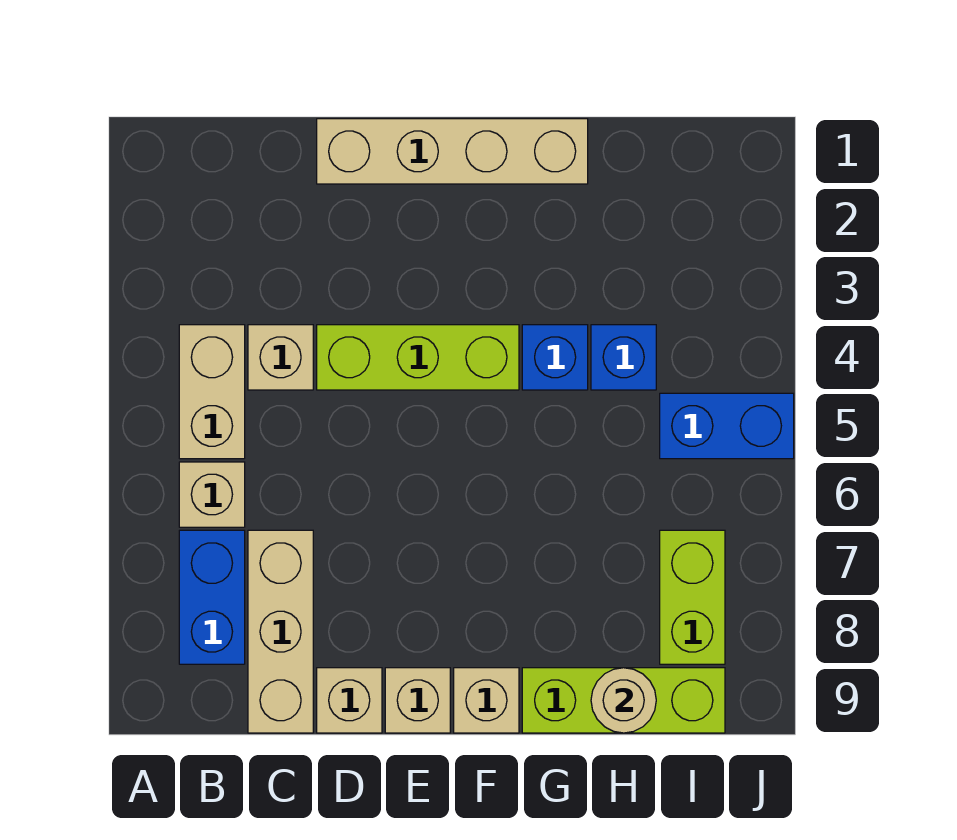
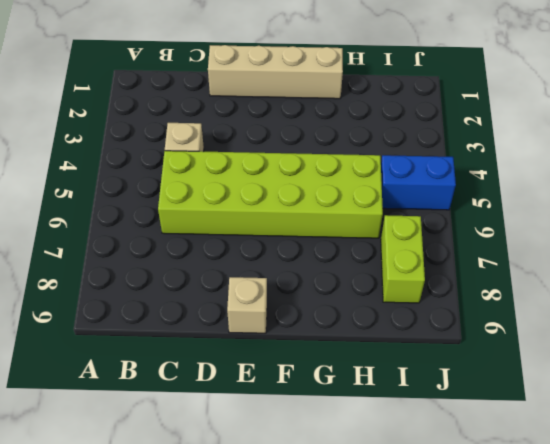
lime brick C5:H6 level 1 -> none
none -> tan brick B4:B5 level 1
none -> tan brick B6 level 1
none -> blue brick B7:B8 level 1

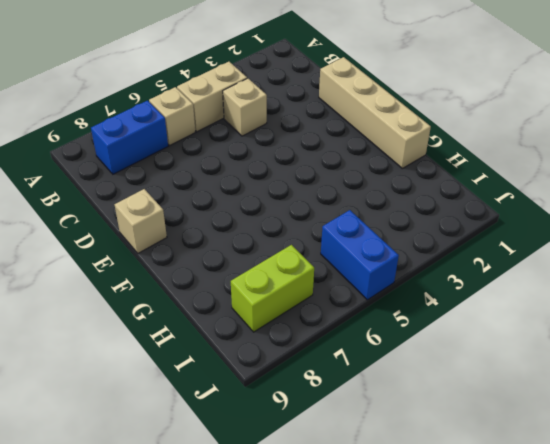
none -> tan brick C7:C9 level 1
none -> lime brick D4:F4 level 1
none -> tan brick D9 level 1

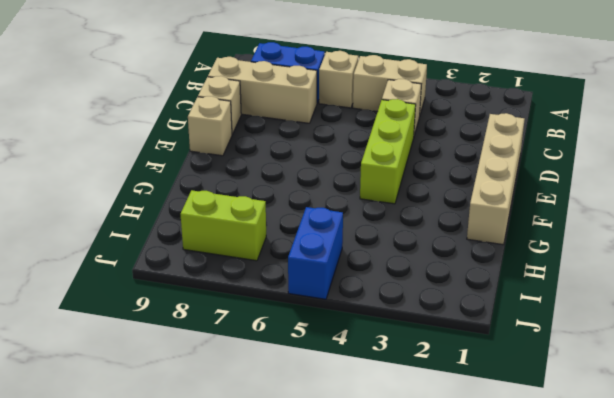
none -> tan brick F9 level 1
none -> blue brick G4 level 1
none -> lime brick G9:I9 level 1

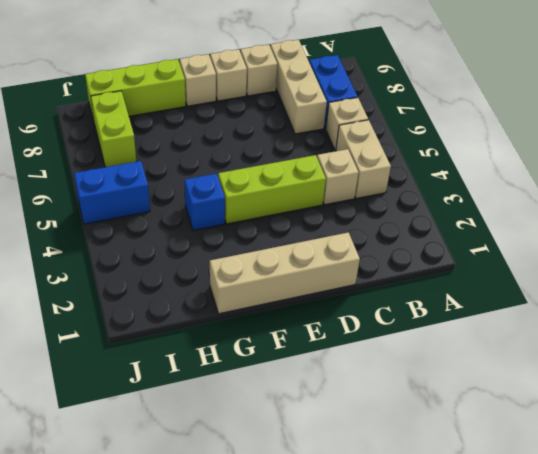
none -> blue brick H4 level 1
none -> tan round brick H9 level 2

